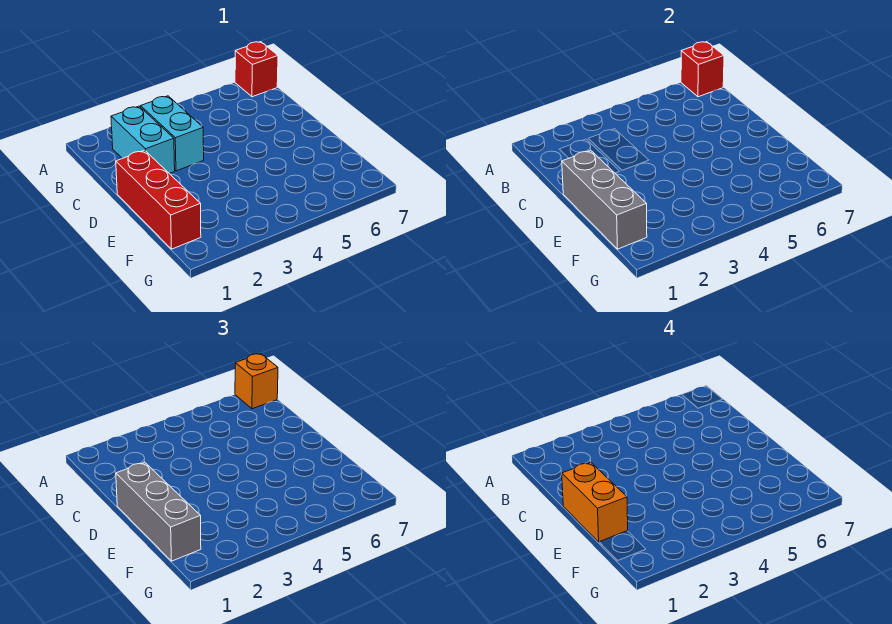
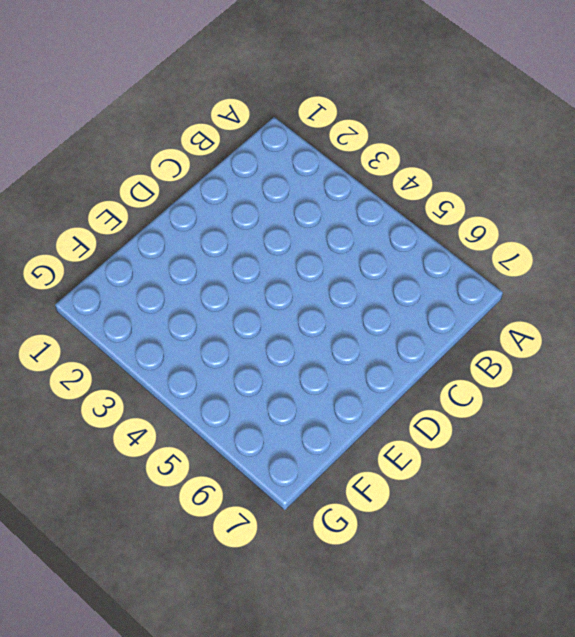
none -> red brick A7 level 1
none -> cyan brick B2:C2 level 1

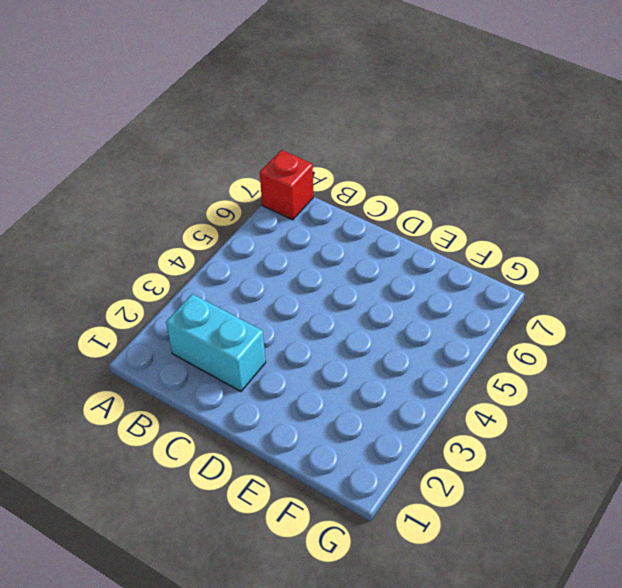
none -> cyan brick B3:C3 level 1
none -> red brick D1:F1 level 1

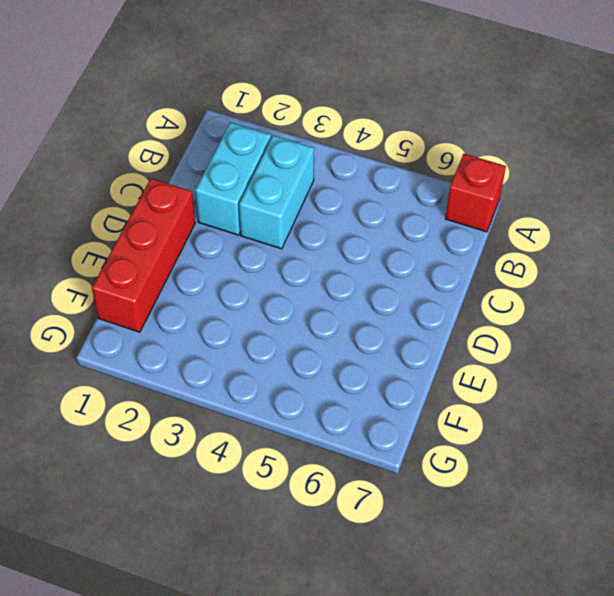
none -> red brick A7 level 2
none -> grey brick D1:F1 level 2

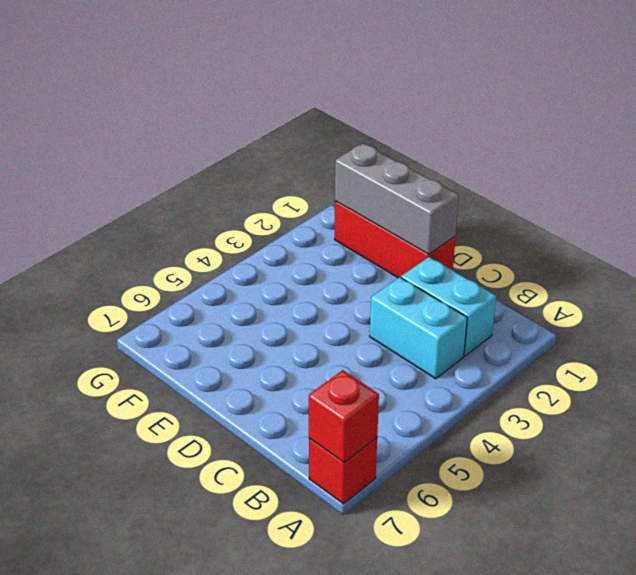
none -> orange brick A7 level 3
none -> grey brick D1:F1 level 3

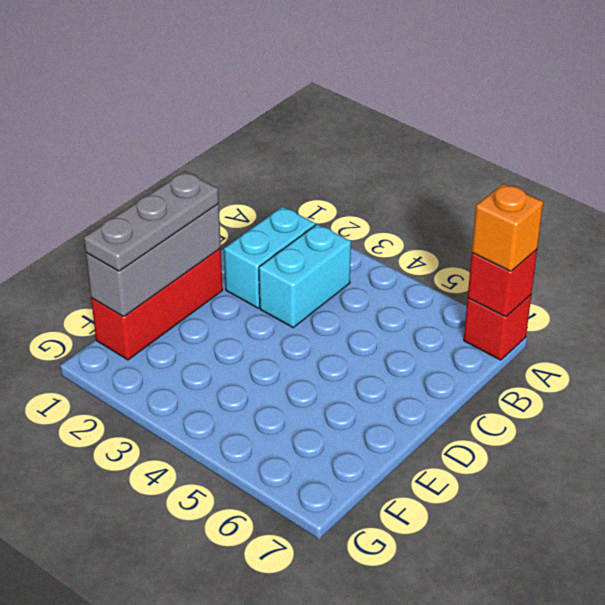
grey plate D1:F1 level 3 -> grey brick D1:F1 level 3
none -> orange brick D1:E1 level 4

